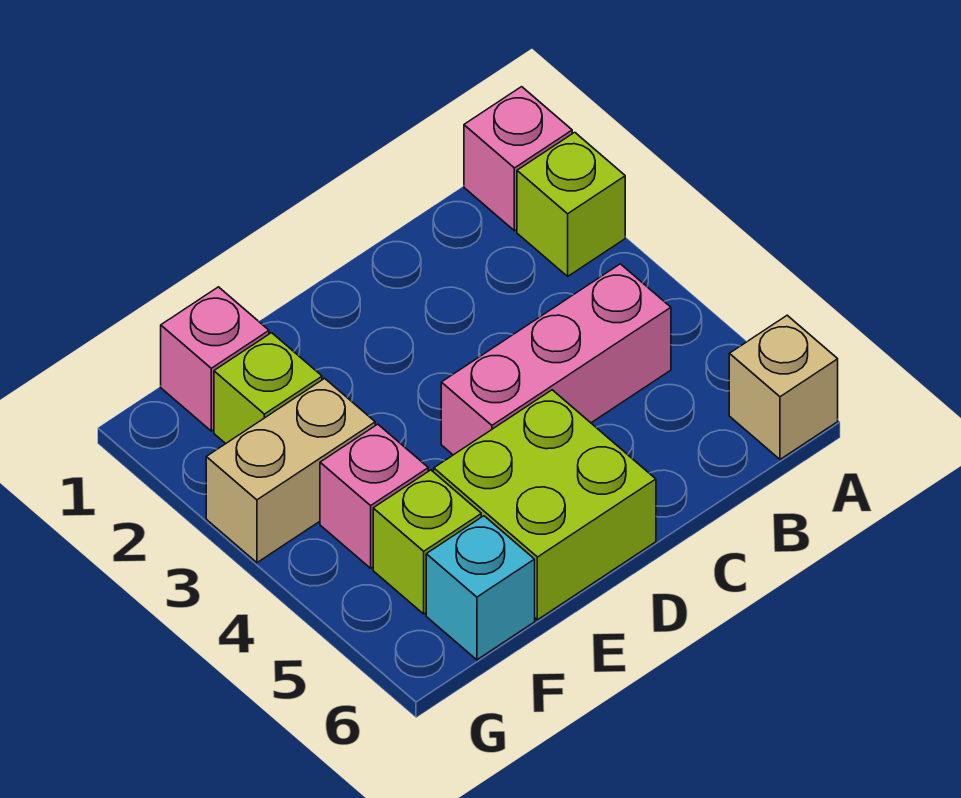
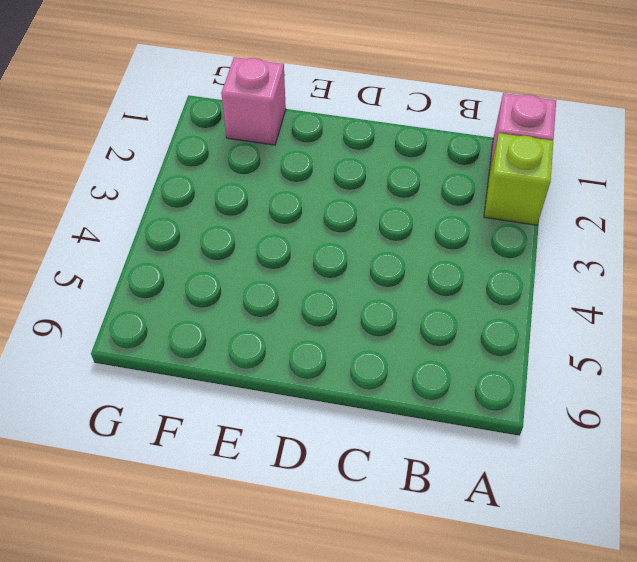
none -> tan brick A6 level 1
none -> pink brick B4:D4 level 1

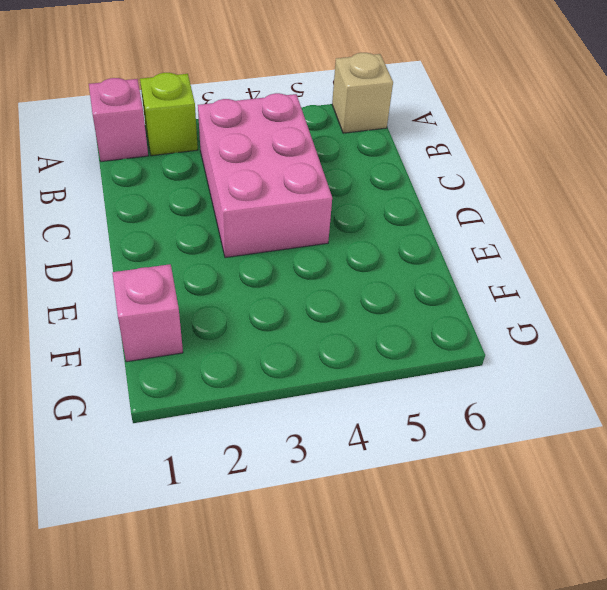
pink brick B3:D4 level 1 -> pink brick B4:D4 level 1
none -> lime brick D5:E6 level 1
none -> lime brick F2 level 1

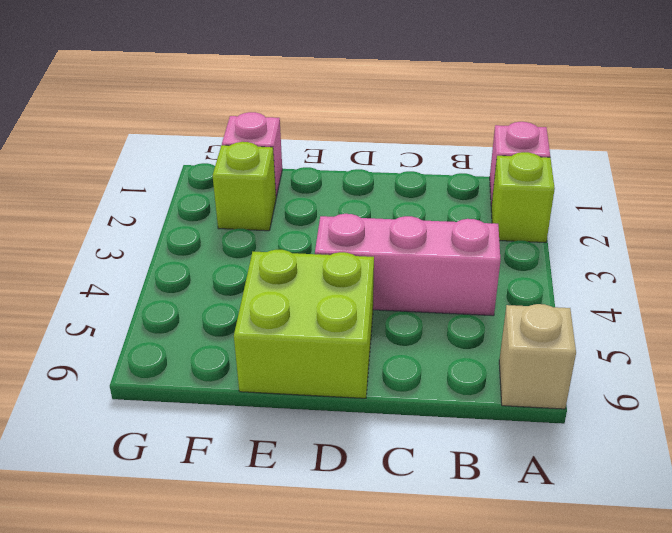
none -> tan brick F3:G3 level 1
none -> pink brick F4 level 1

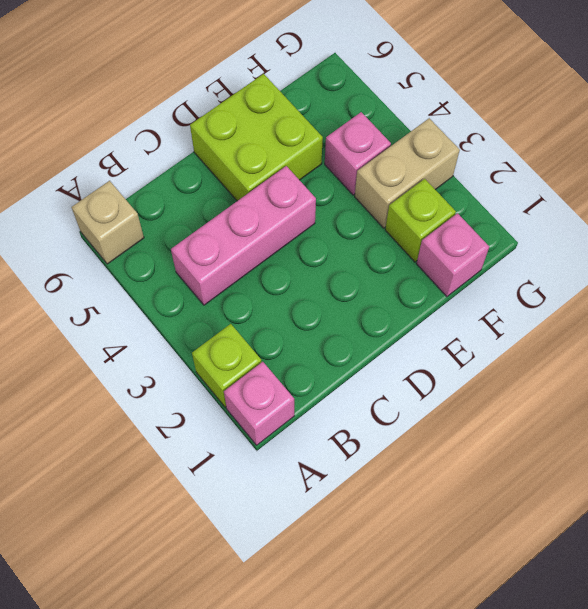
none -> lime brick F5 level 1
none -> cyan brick F6 level 1

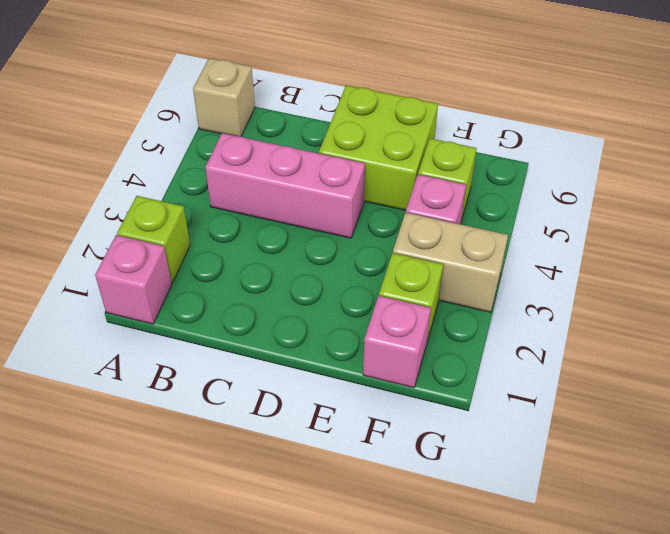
none -> cyan brick F6 level 1

